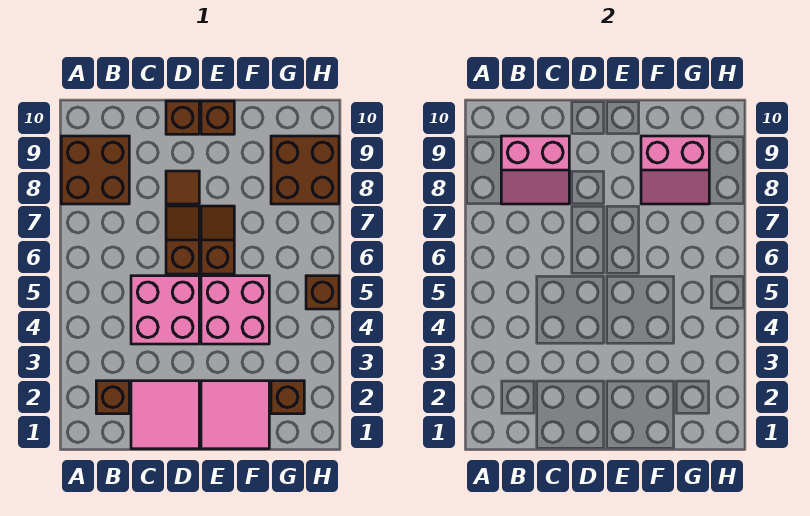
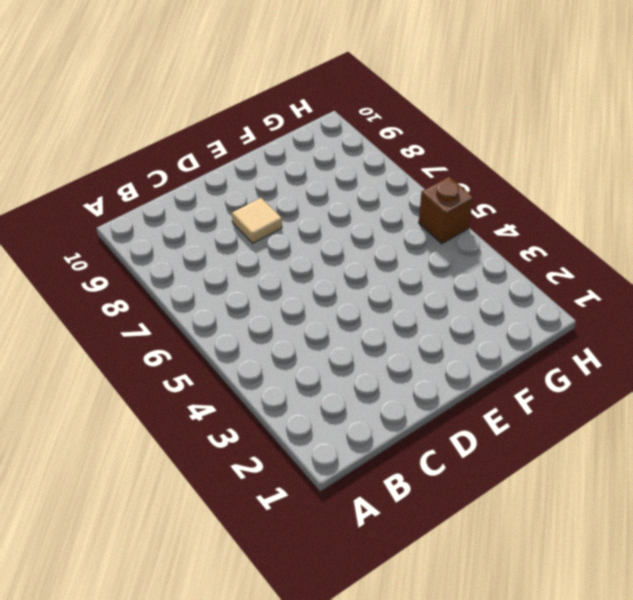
tan tile D8 level 1 -> brown tile D8 level 1
none -> brown brick A8:B9 level 1
none -> brown brick B2 level 1
none -> pink tile C1:D2 level 1

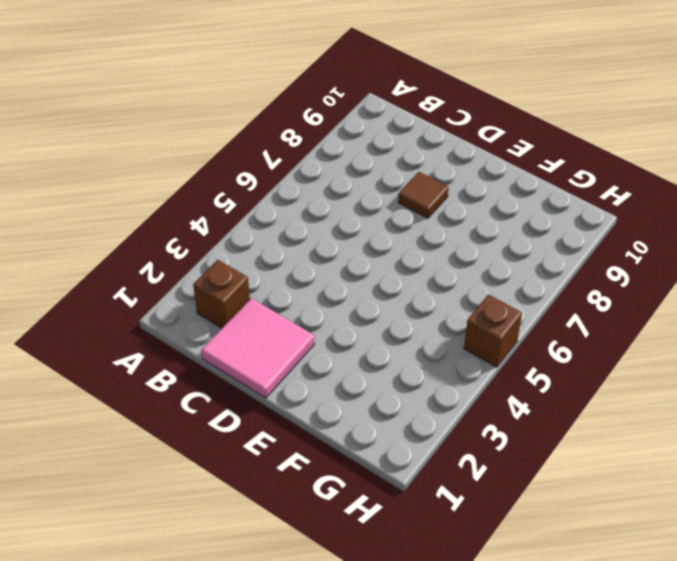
none -> brown brick A8:B9 level 1
none -> pink brick C4:D5 level 1
none -> brown slope D6:D7 level 1 top 6

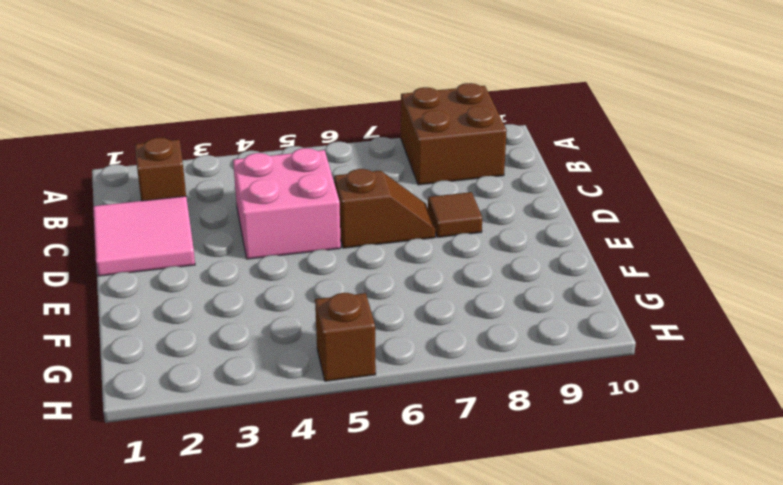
none -> brown brick D10 level 1
none -> pink tile E1:F2 level 1
none -> pink brick E4:F5 level 1

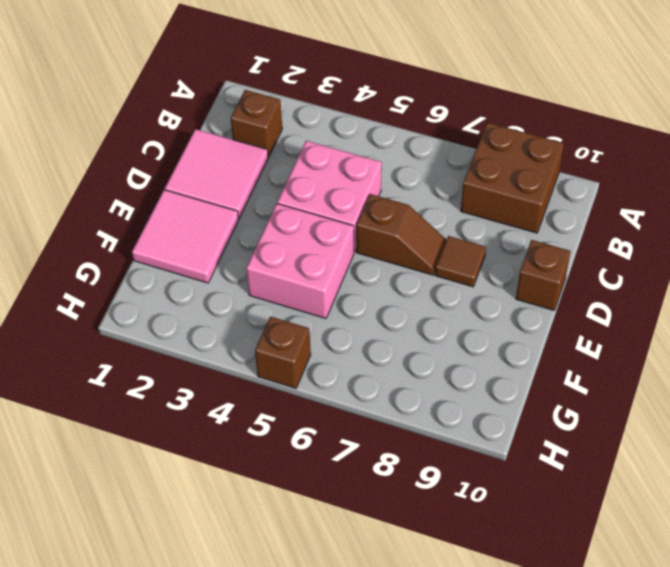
none -> brown slope E6:E7 level 1 top 6
none -> brown brick E10 level 1
none -> brown brick G2 level 1

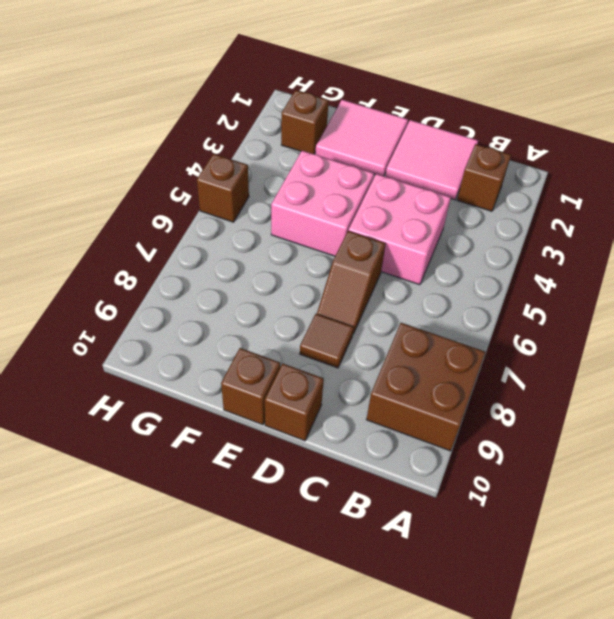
none -> brown slope E6:E7 level 1 top 6
none -> brown brick G8:H9 level 1
none -> pink slope B8:C9 level 2 top 9

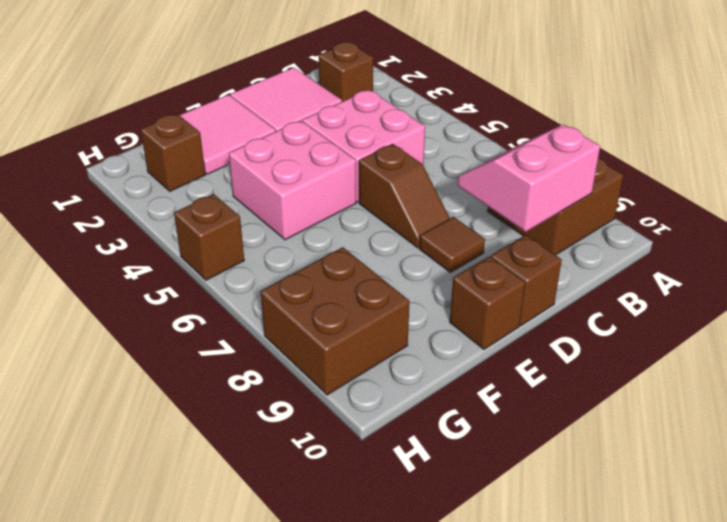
none -> brown slope E6:E7 level 1 top 6
none -> pink slope F8:G9 level 2 top 9

